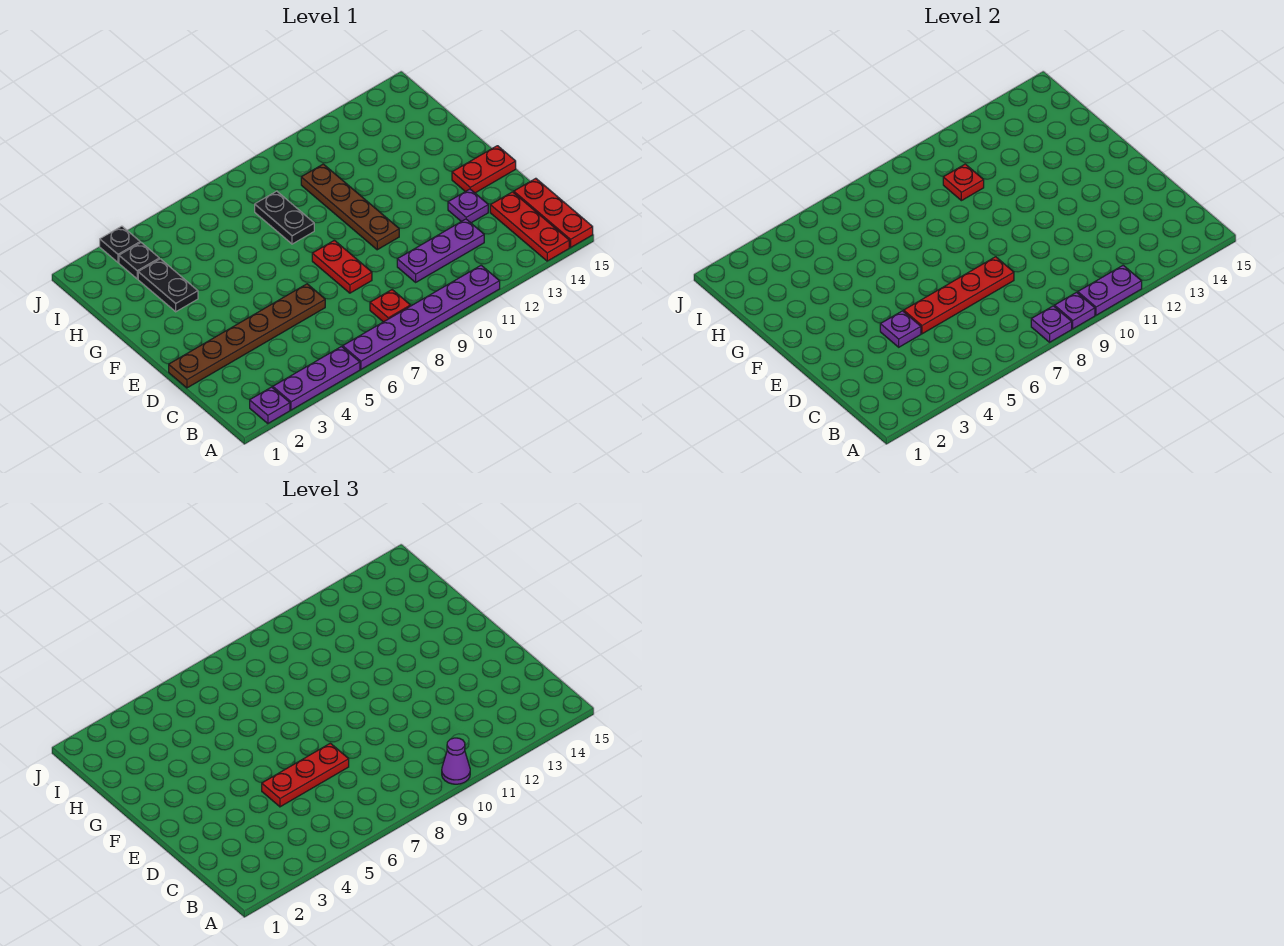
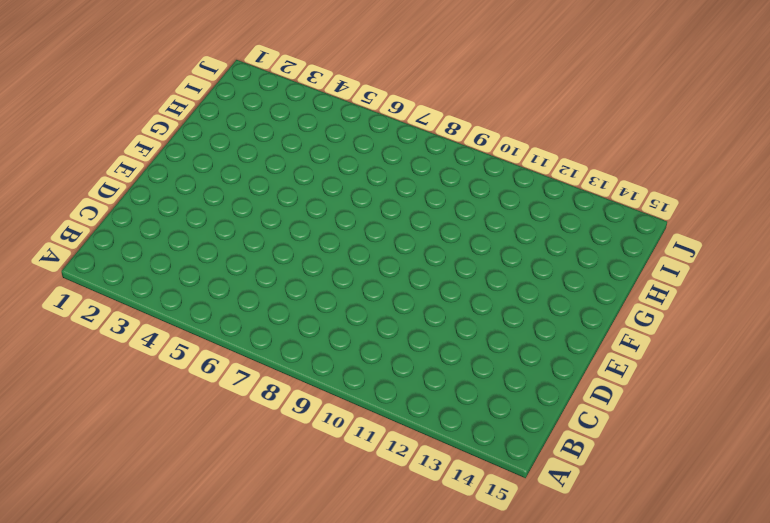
none -> purple plate A2 level 1
none -> purple plate A3:A5 level 1
none -> purple plate A6:A11 level 1

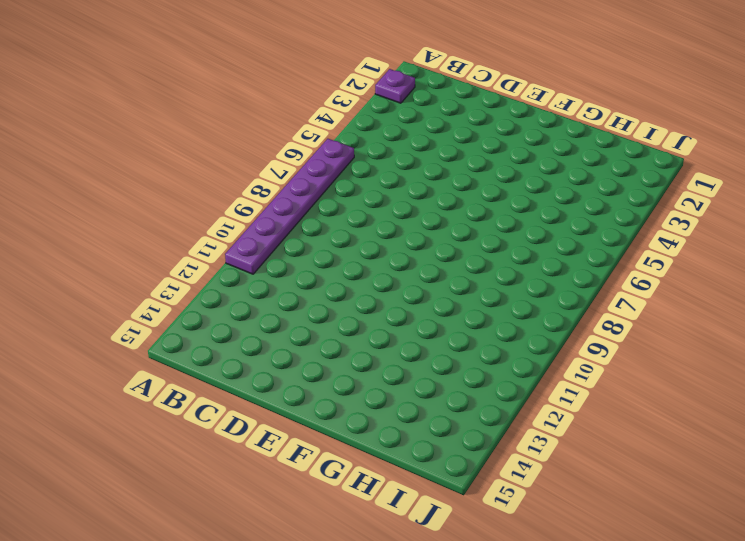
none -> purple plate A3:A5 level 1
none -> red plate A14:C14 level 1
none -> red plate A15:C15 level 1

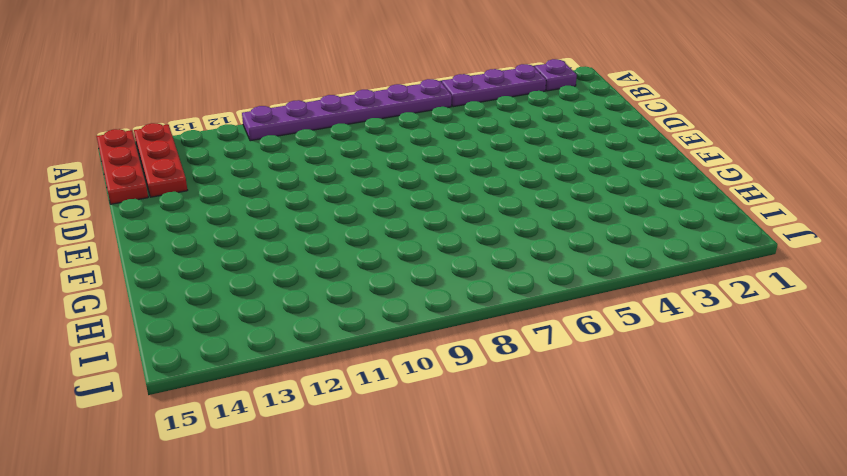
none -> red plate B8 level 1
none -> purple plate C10:C12 level 1
none -> brown plate D1:D6 level 1

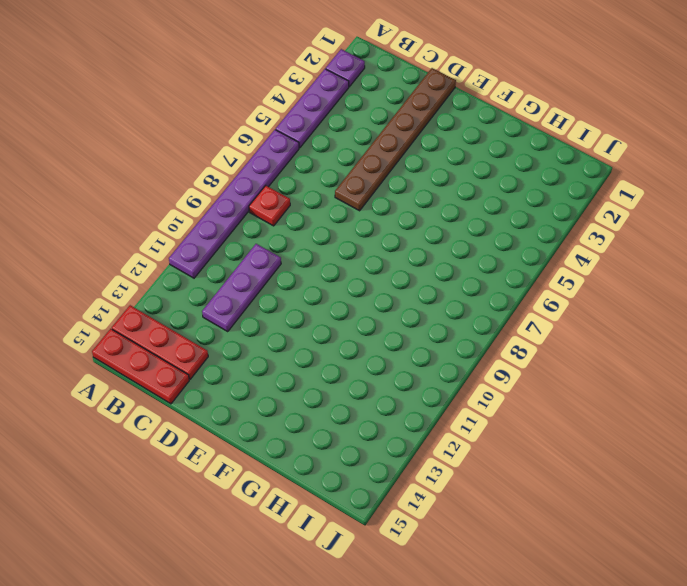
none -> red plate D8:E8 level 1
none -> purple plate D13 level 1
none -> brown plate E10:H10 level 1

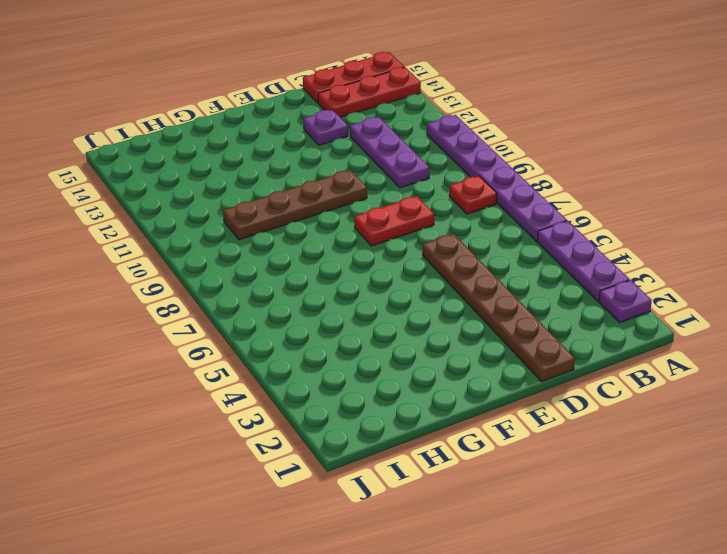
none -> red plate E14:E15 level 1
none -> black plate G3:H3 level 1
none -> black plate G8:H8 level 1

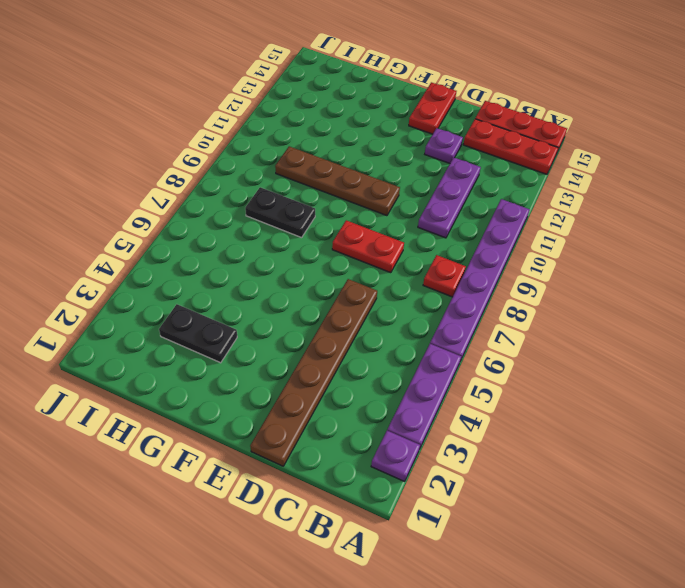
none -> black plate I3 level 1
none -> black plate J3 level 1
none -> purple plate A8 level 2

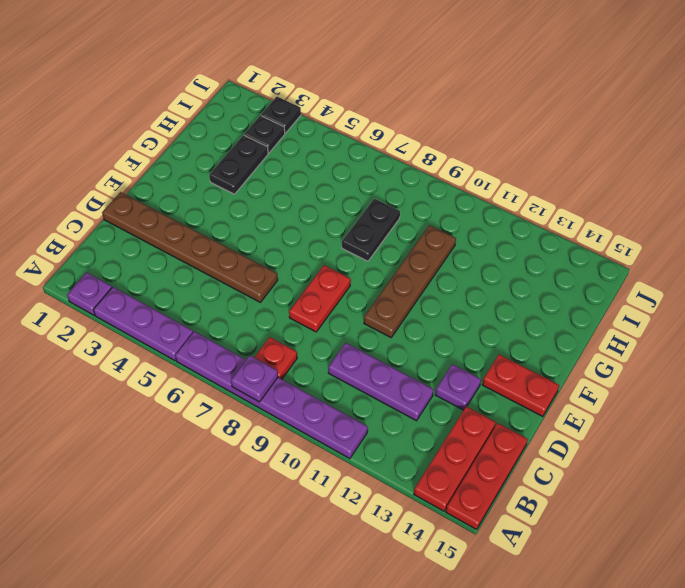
none -> purple plate A9 level 2
none -> purple plate A10:A11 level 2
none -> purple plate D4 level 2

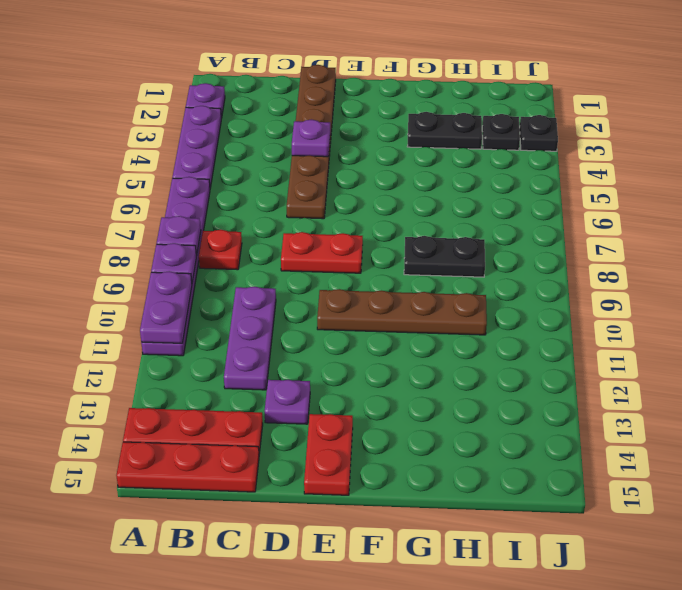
none -> red plate D5:D8 level 2
none -> red plate H10 level 2
none -> purple cone A10 level 3

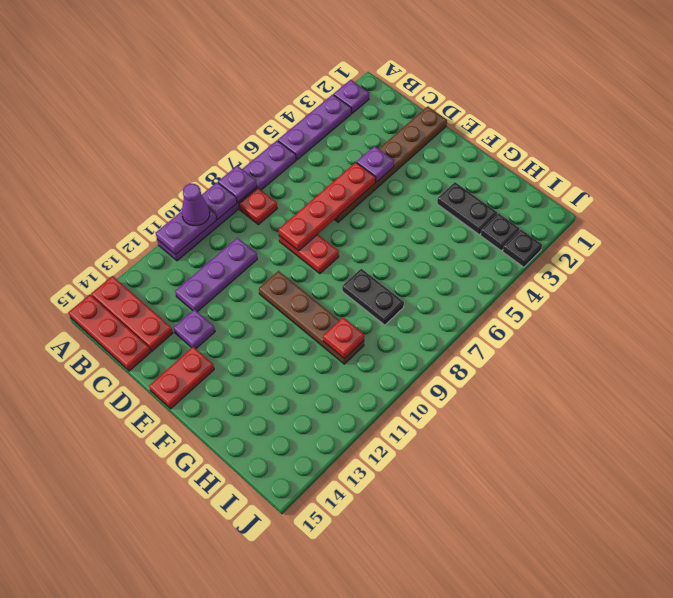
none -> red plate D5:D7 level 3

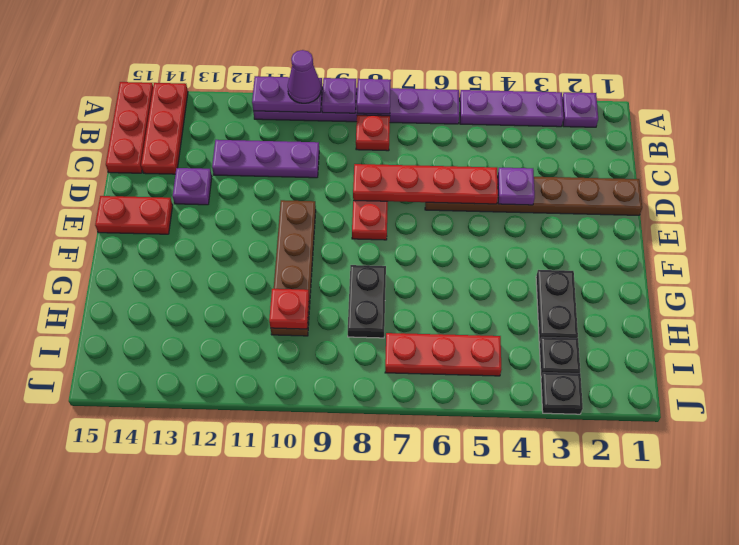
red plate I5:I7 level 1 -> red plate D5:D7 level 3

